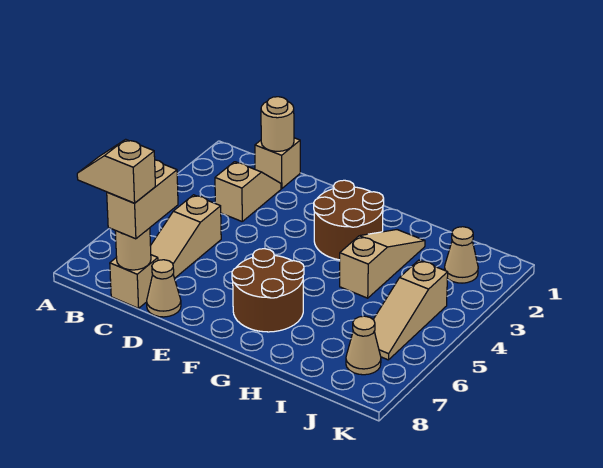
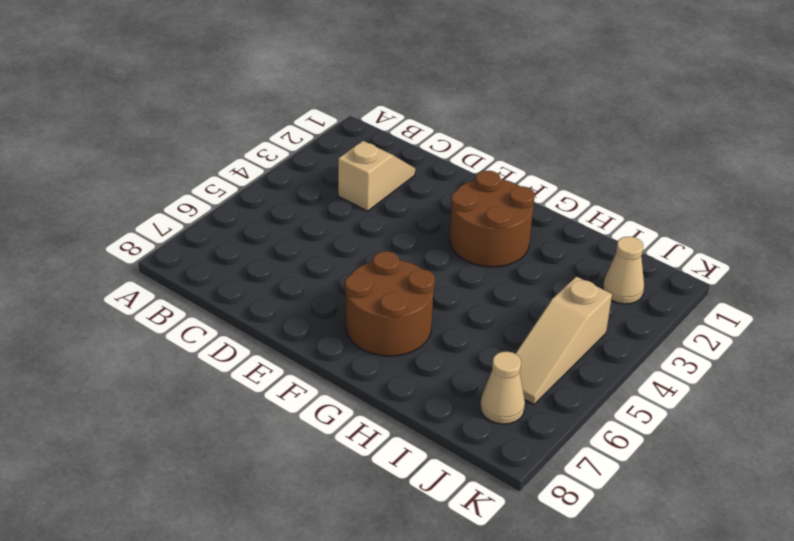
none -> tan brick C1 level 1
none -> tan slope C5:C7 level 1 top 5
none -> tan brick C8 level 1

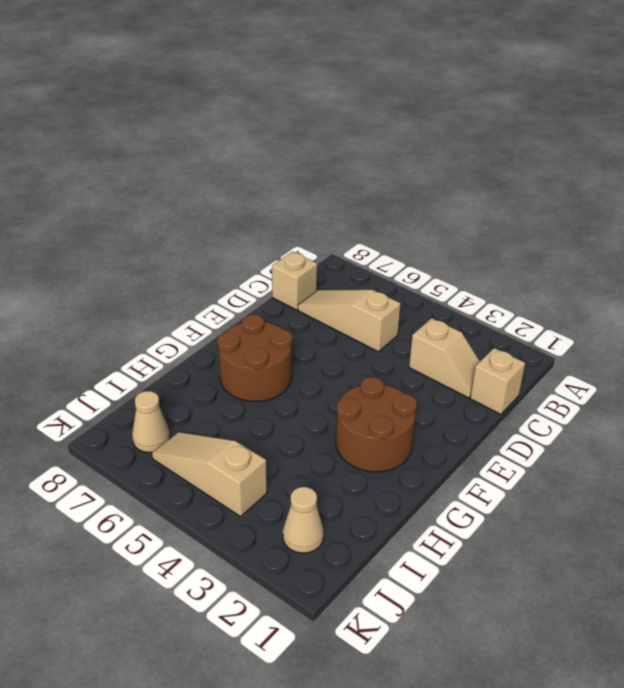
none -> tan cone D8 level 1
none -> tan slope H2:H4 level 1 top 4
none -> tan round brick C1 level 2

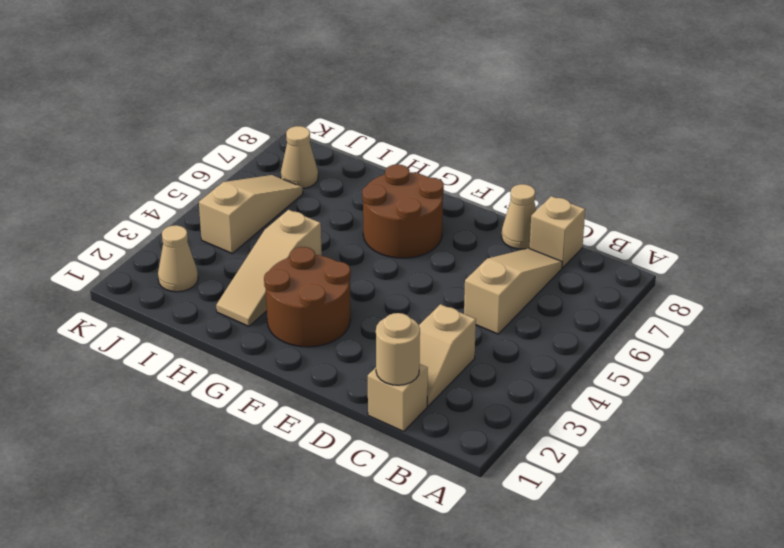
none -> tan round brick C8 level 2
none -> tan brick C7:C8 level 3
none -> tan slope B8:C8 level 4 top C

